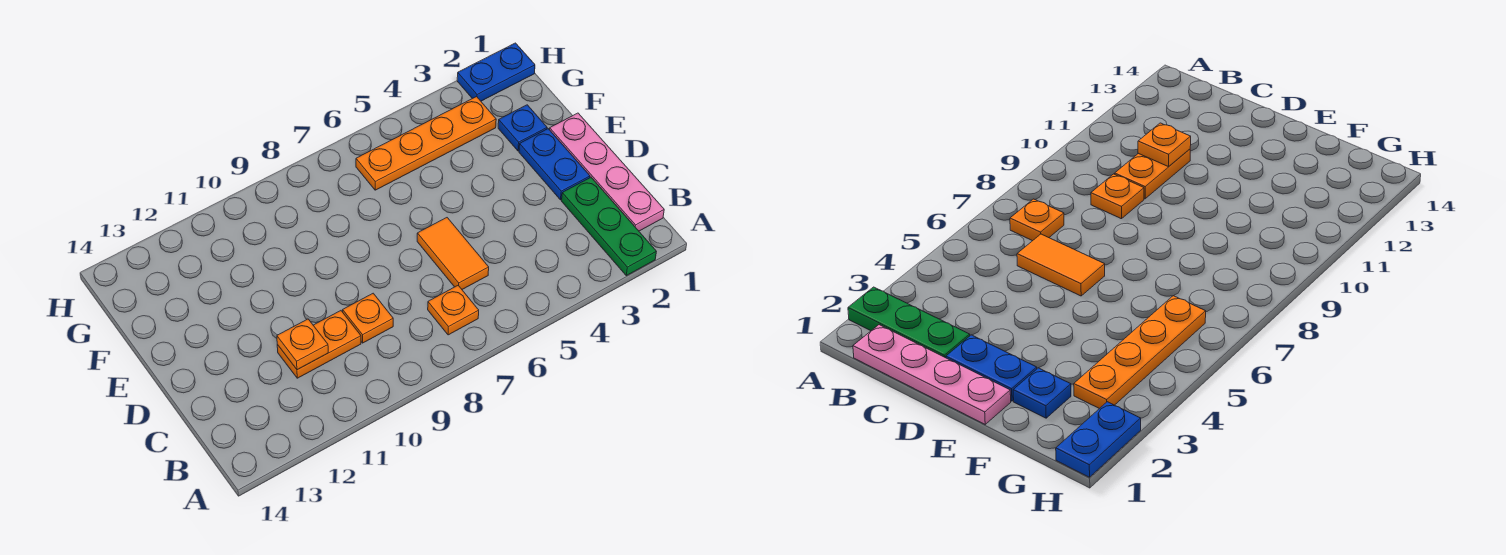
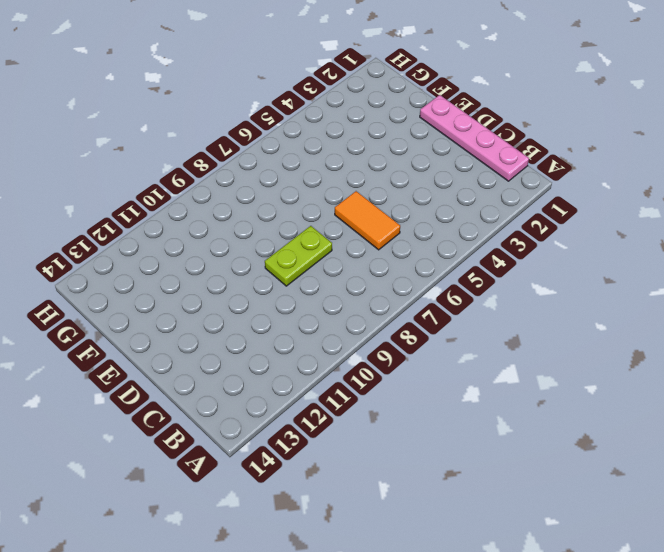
lime plate D8:D9 level 1 -> none
none -> green plate A2:C2 level 1
none -> orange plate B7 level 1

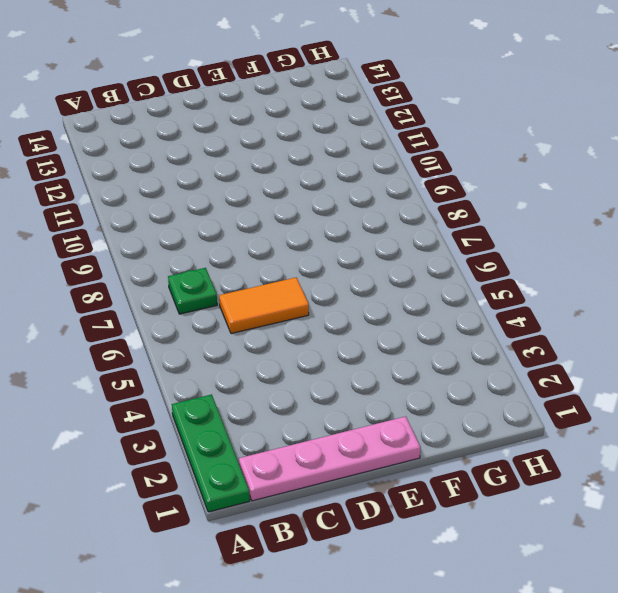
green plate A1:A3 level 1 -> green plate A2:C2 level 1
green plate B7 level 1 -> orange plate B7 level 1
none -> orange plate C9 level 1
none -> orange plate C10:C11 level 1

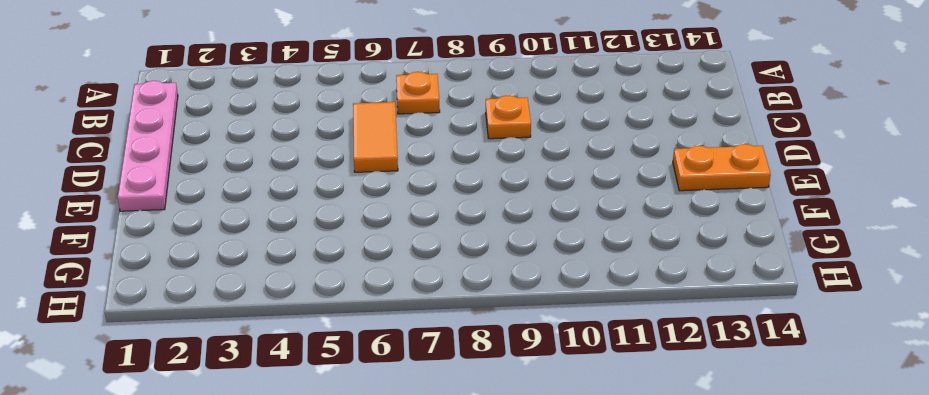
orange plate E13:E14 level 1 -> orange plate C10:C11 level 1
none -> green plate A2:C2 level 1
none -> blue plate D2:E2 level 1

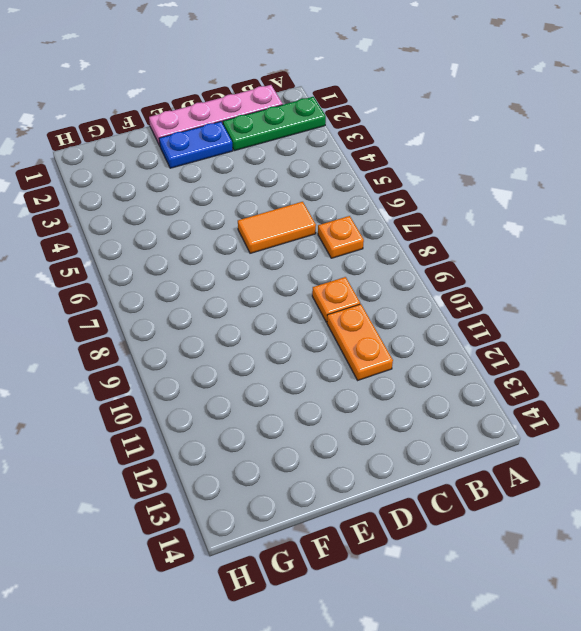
none -> blue plate F2 level 1
none -> orange plate G3:G6 level 1

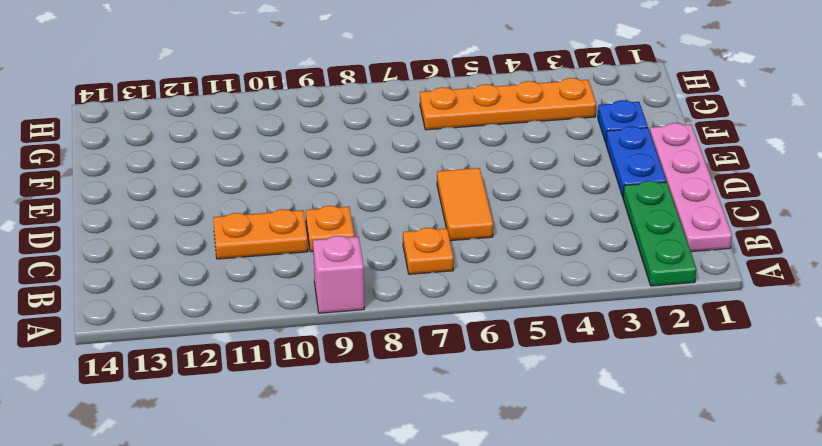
pink brick A9 level 1 -> none
none -> blue plate H1:H2 level 1
none -> orange plate C11 level 2

